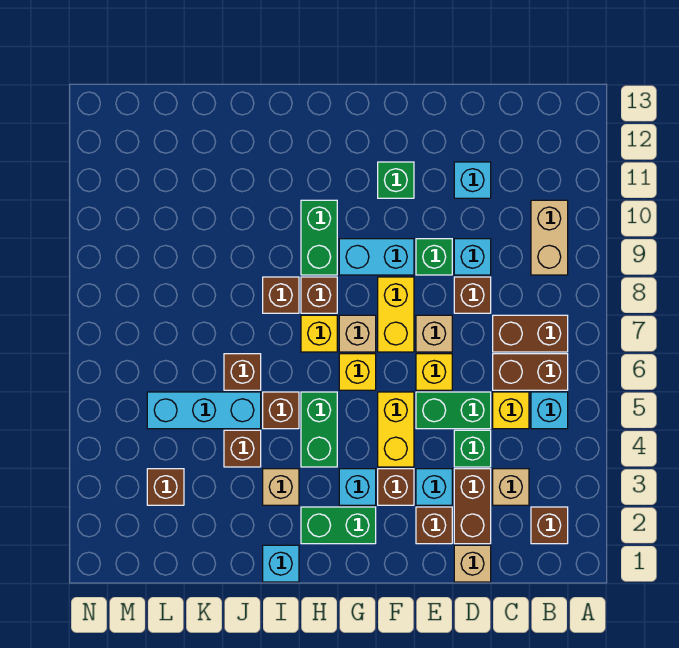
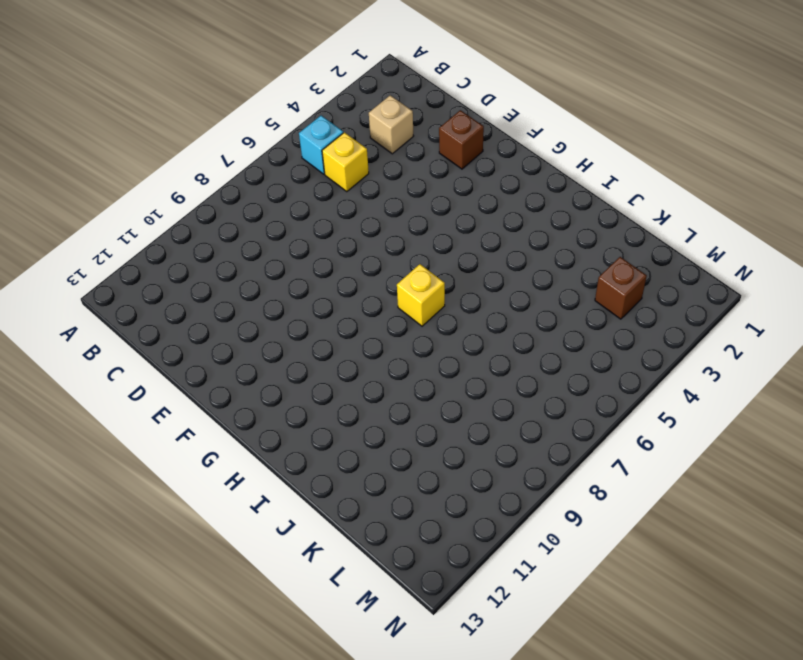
none -> brown brick B2 level 1
none -> brown brick B6:C6 level 1
none -> brown brick B7:C7 level 1
none -> tan brick B9:B10 level 1

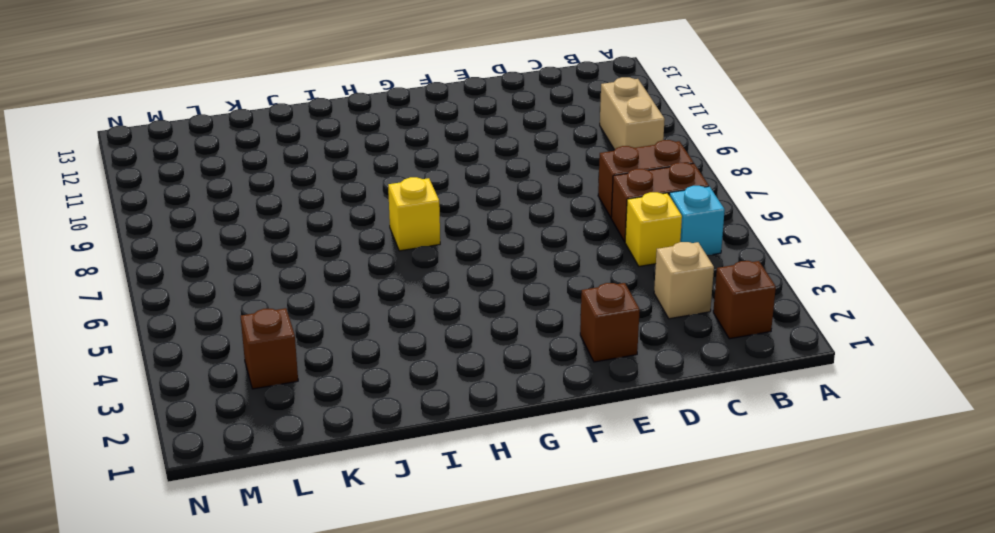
none -> tan brick D1 level 1
none -> brown brick D2:D3 level 1
none -> green brick D4 level 1
none -> green brick D5:E5 level 1

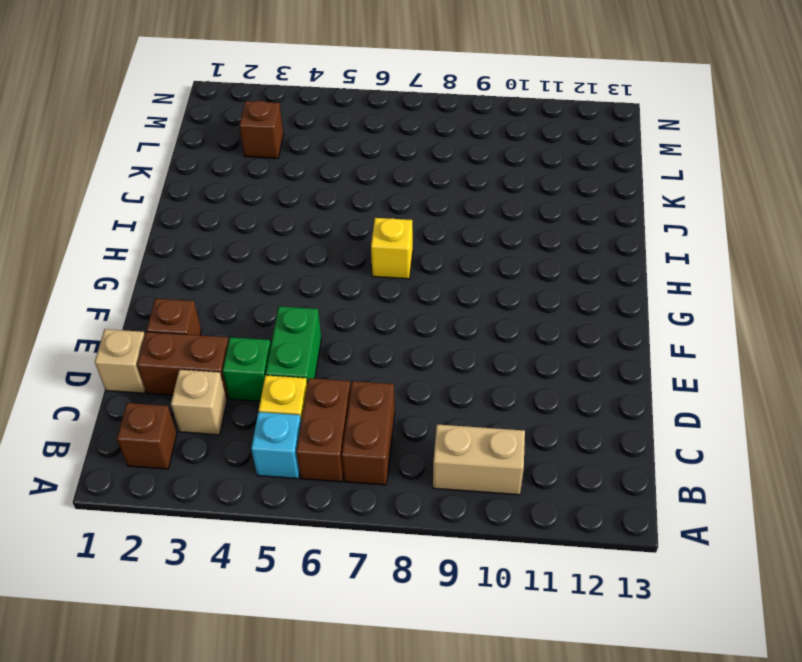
none -> brown brick D8 level 1
none -> cyan brick D9 level 1
none -> cyan brick D11 level 1
none -> cyan brick E3 level 1

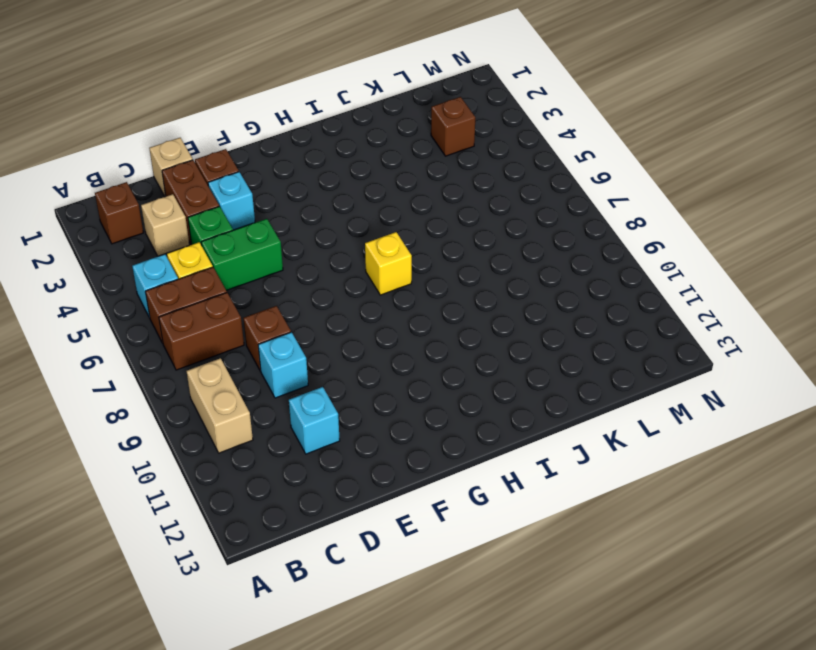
none -> yellow brick E6 level 1
none -> tan brick E7 level 1
none -> green brick E9 level 1
none -> brown brick F3 level 1

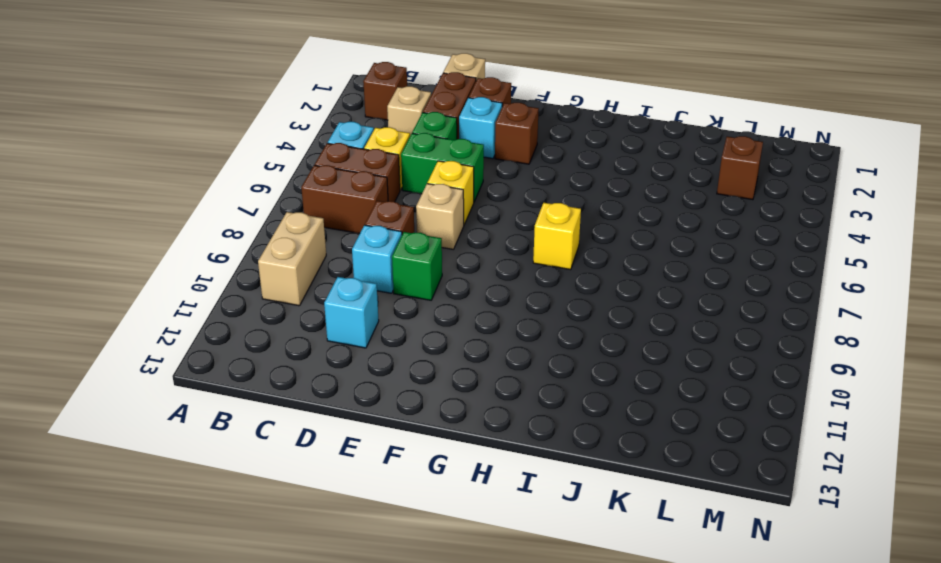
none -> yellow brick F4:F5 level 1
none -> yellow brick F7:F8 level 1
none -> cyan brick F9:G9 level 1
none -> green brick F11 level 1

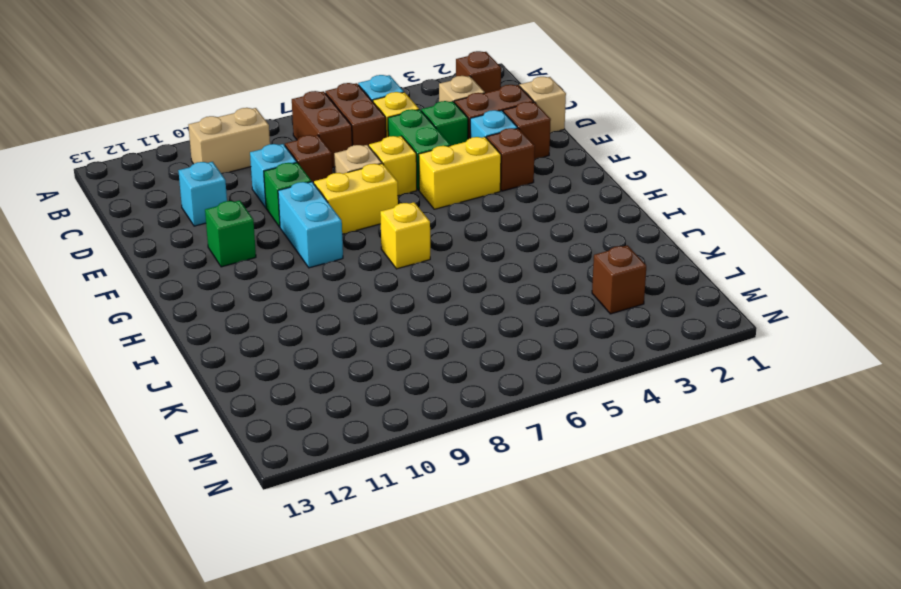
none -> green brick G2:H2 level 1
none -> cyan brick G3 level 1
none -> yellow brick G6 level 1
none -> tan brick G7 level 1

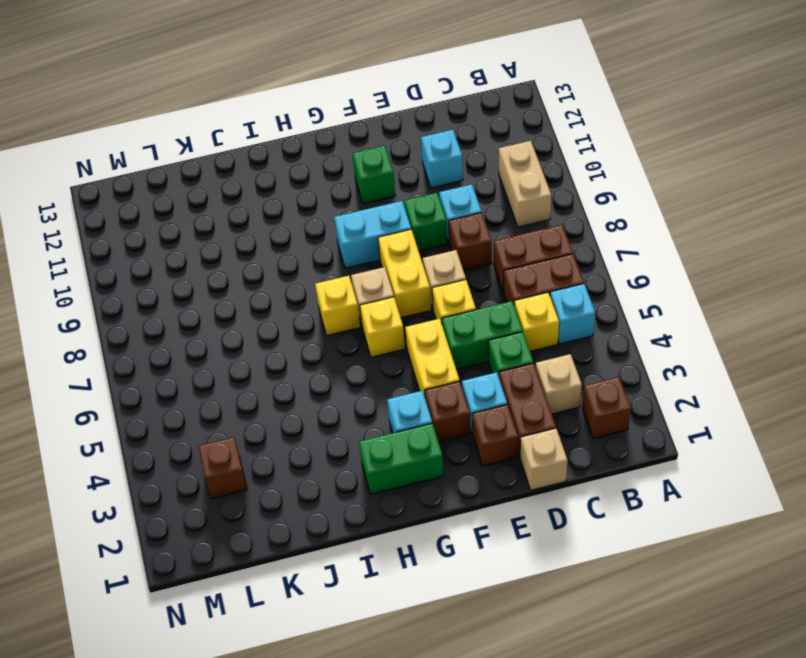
none -> green brick H4:H5 level 1
none -> brown brick H8 level 1
none -> green brick H9:H10 level 1
none -> cyan brick I1 level 1

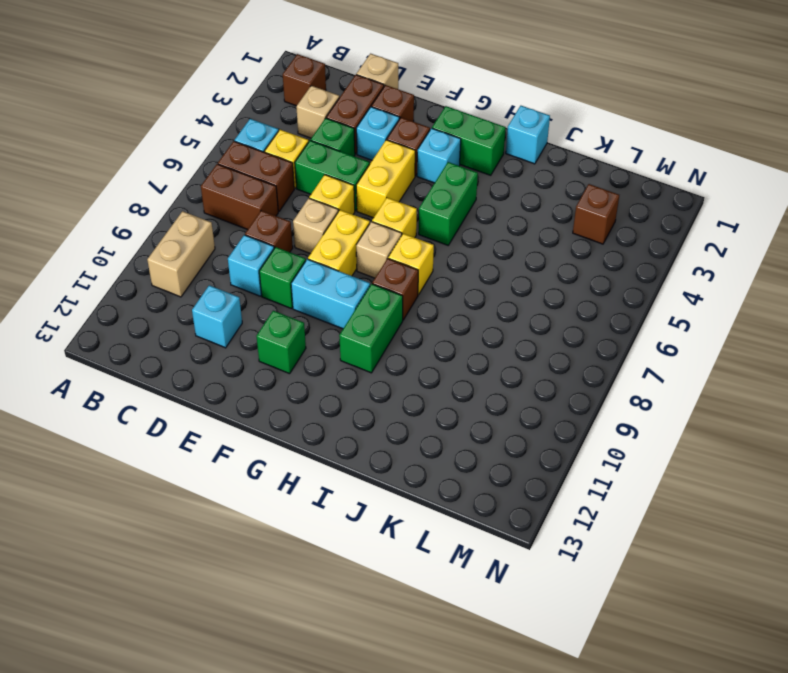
none -> tan brick I3 level 1
none -> brown brick I5 level 1
none -> brown brick I8 level 1
none -> brown brick J4 level 1

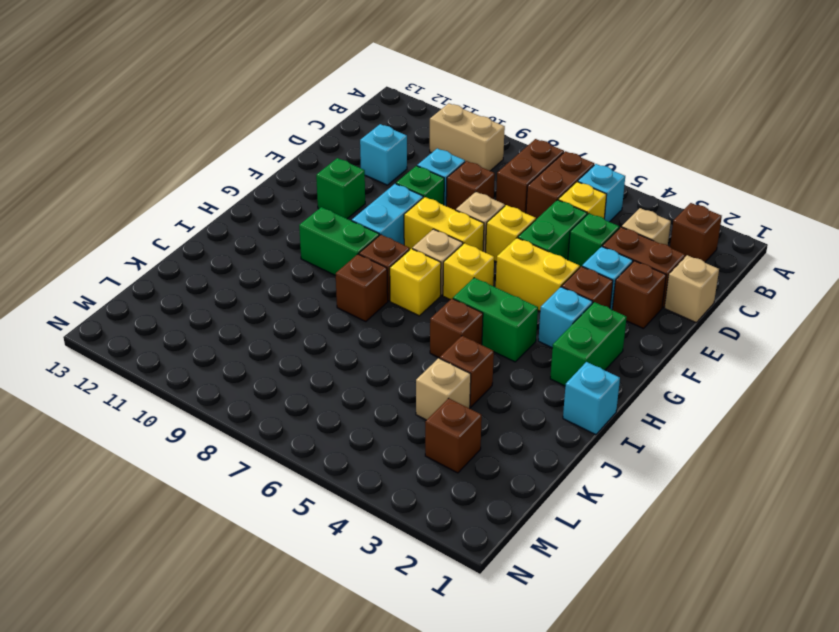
tan brick K4 level 1 -> tan brick I3 level 1
none -> cyan brick J5:L5 level 1
none -> brown brick J6 level 1

